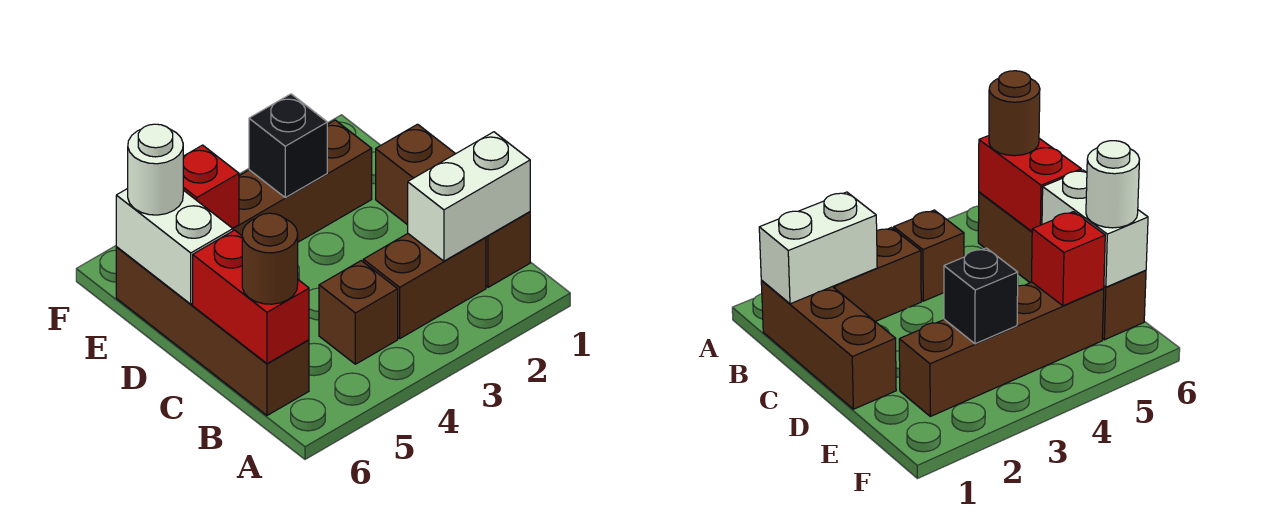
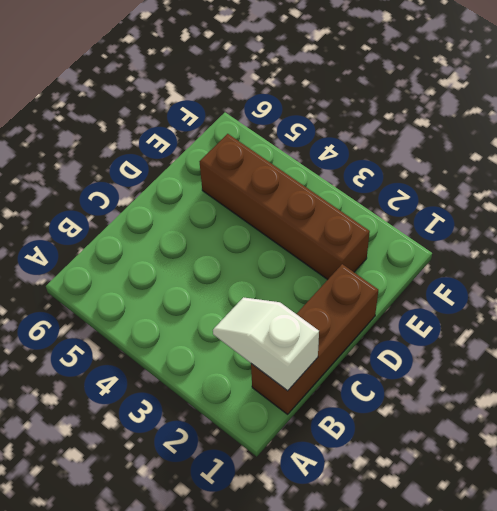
white slope B1:B2 level 2 top 1 -> white brick B1:B2 level 2
none -> brown brick B2:B3 level 1
none -> brown brick B4 level 1
none -> brown brick B6:E6 level 1

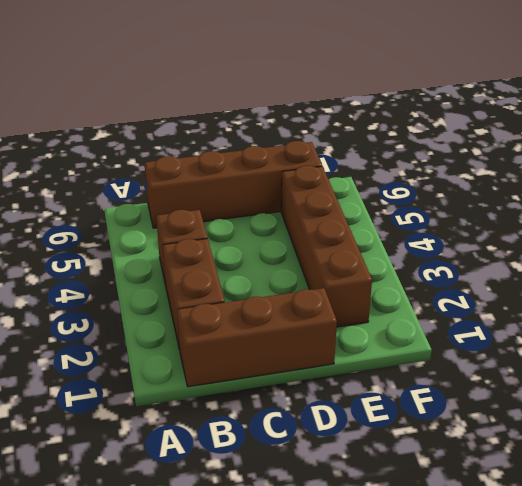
none -> white brick B1:B2 level 2
none -> red brick B6:C6 level 2
none -> white brick D6:E6 level 2

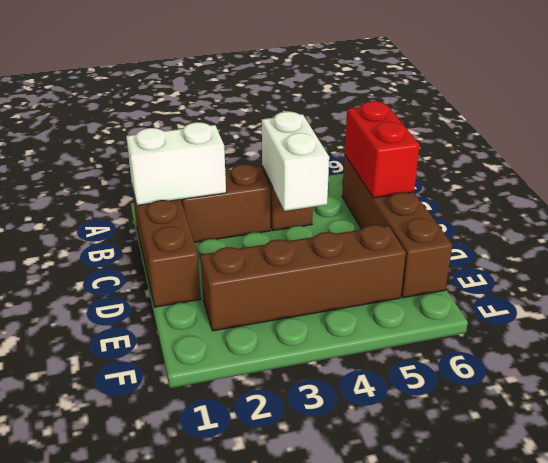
white brick B4:C4 level 2 -> white brick D6:E6 level 2
none -> black brick E3 level 2
none -> red brick E5 level 2
none -> brown round brick B6 level 3

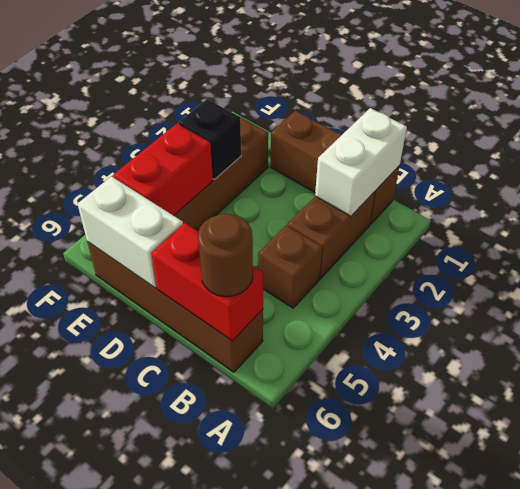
red brick E4:E5 level 2 -> red brick E5 level 2
none -> white round brick E6 level 3

